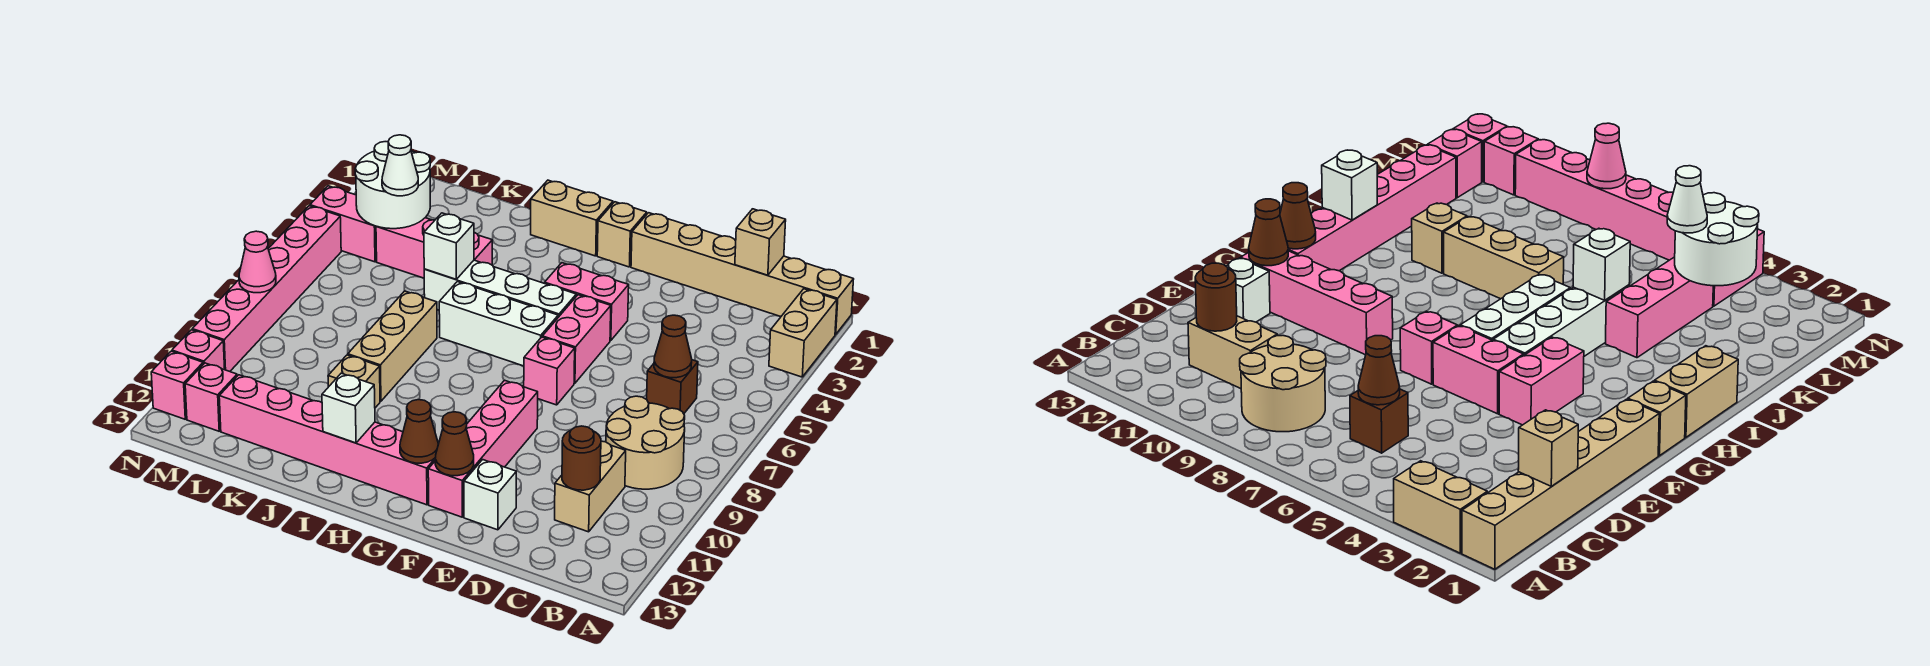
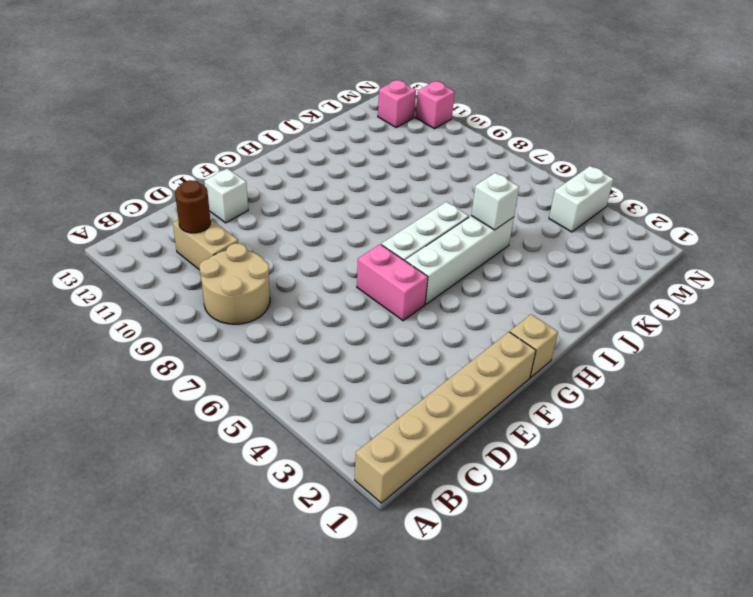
white brick M4:N4 level 1 -> pink brick M4:N4 level 1
none -> tan brick A2:A3 level 1
none -> brown brick C6 level 1
none -> pink brick F4:G4 level 1
none -> pink brick F7 level 1

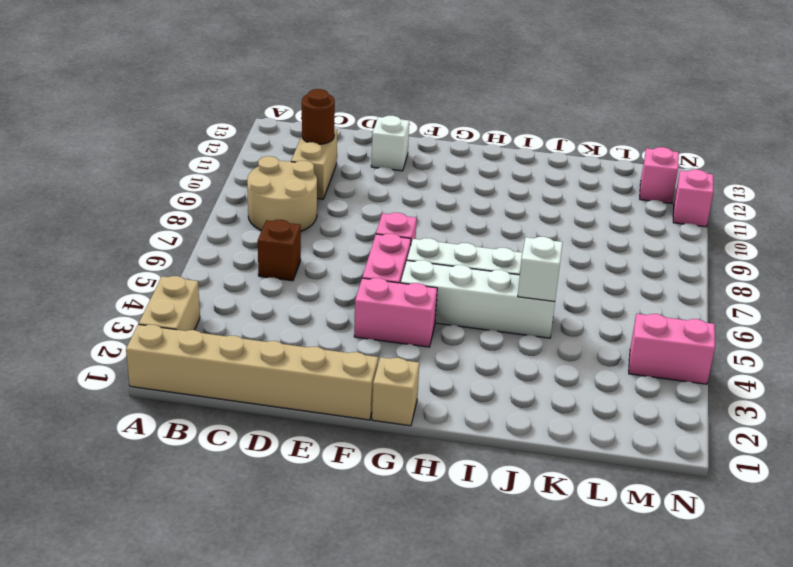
none -> pink brick F9:F12 level 1
none -> pink brick G12:L12 level 1
none -> tan brick H1:I1 level 1
none -> pink brick J4:L4 level 1

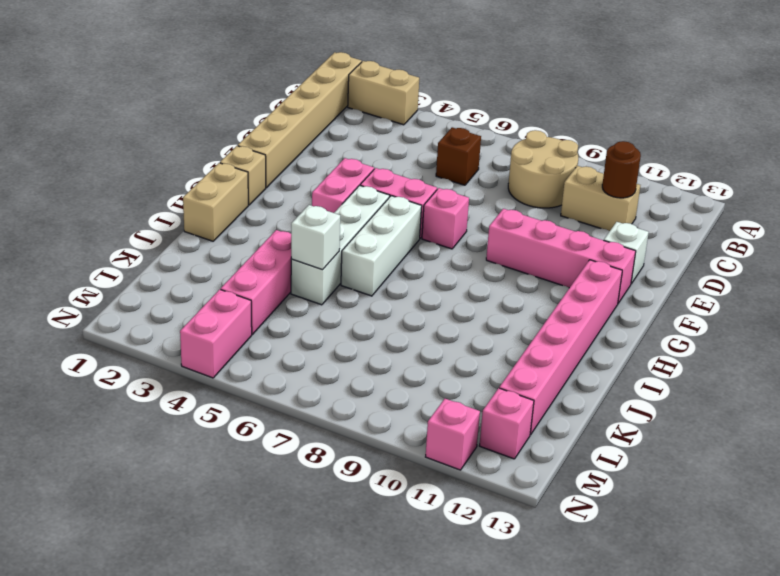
none -> tan brick J7:J9 level 1
none -> tan brick J10 level 1
none -> pink brick N5:N10 level 1
none -> pink brick N12 level 1

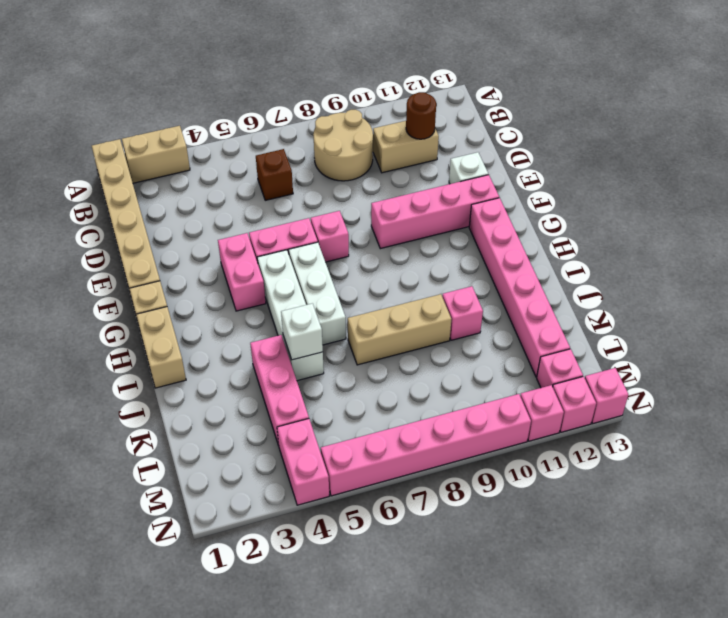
pink brick J10 level 1 -> tan brick J10 level 1
pink brick N13 level 1 -> none
none -> tan brick C1 level 2
none -> brown cone C6 level 2
none -> brown cone F12 level 2
none -> brown cone G12 level 2

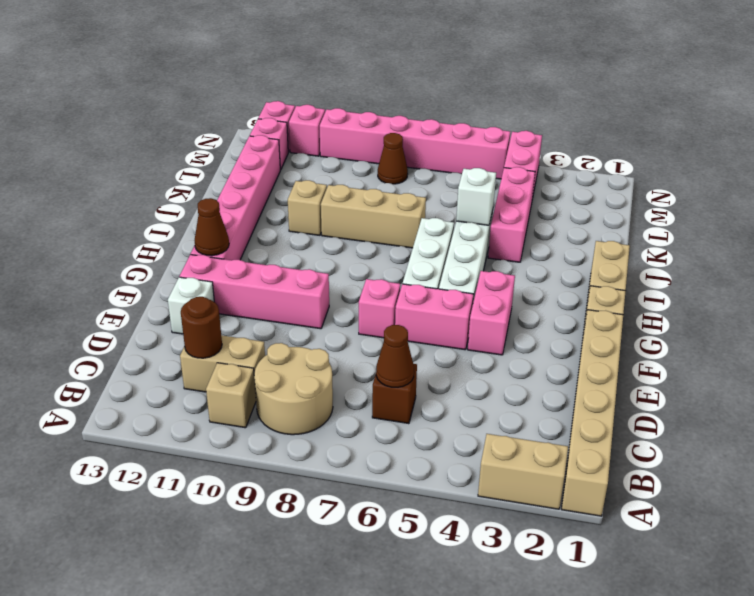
tan brick B10 level 1 -> tan brick C1 level 2
brown cone M8 level 1 -> brown cone F12 level 2
none -> white brick I12 level 2
none -> white round brick L3:M4 level 2
none -> pink cone N8 level 2
none -> white cone L4 level 3

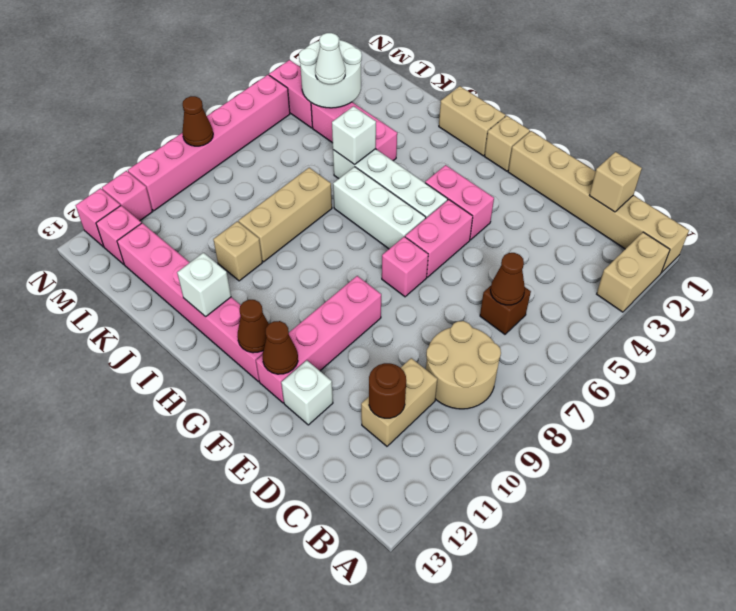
brown cone N8 level 2 -> pink cone N8 level 2

